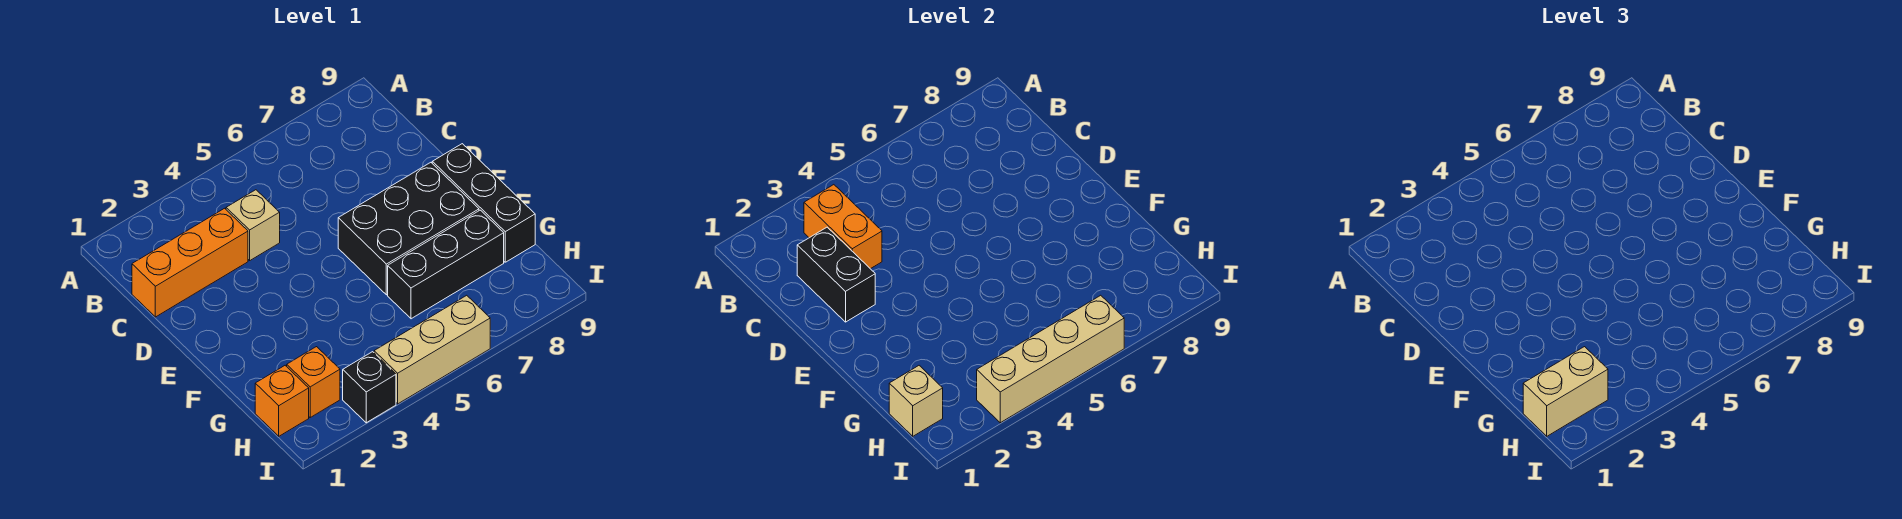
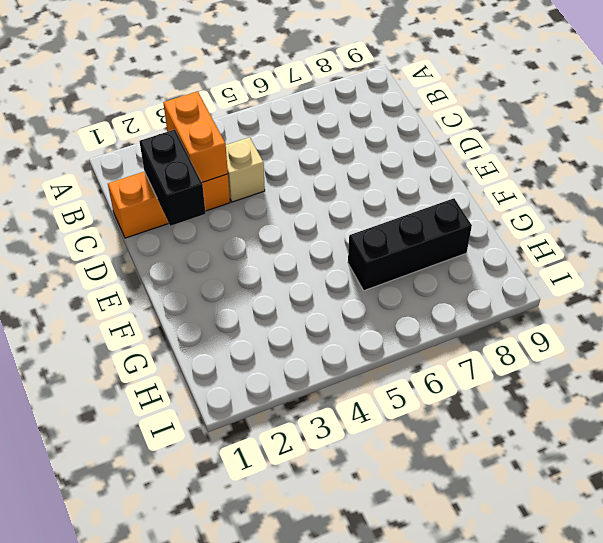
none -> black brick E6:F8 level 1
none -> black brick E9:G9 level 1
none -> orange brick H1 level 1

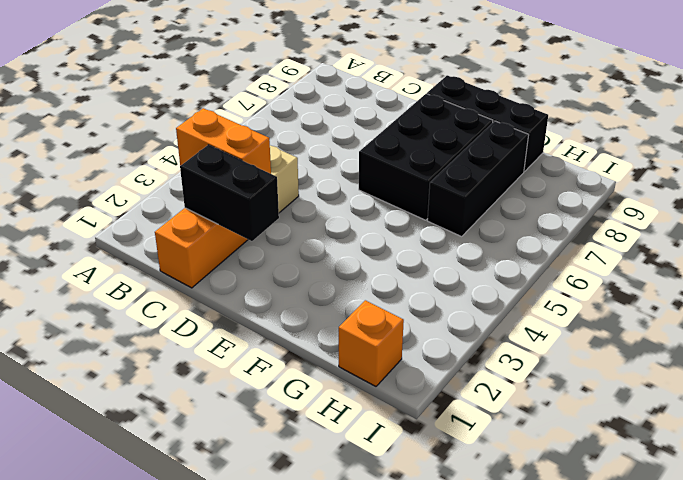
none -> orange brick H2 level 1
none -> black brick I3 level 1
none -> tan brick I4:I6 level 1

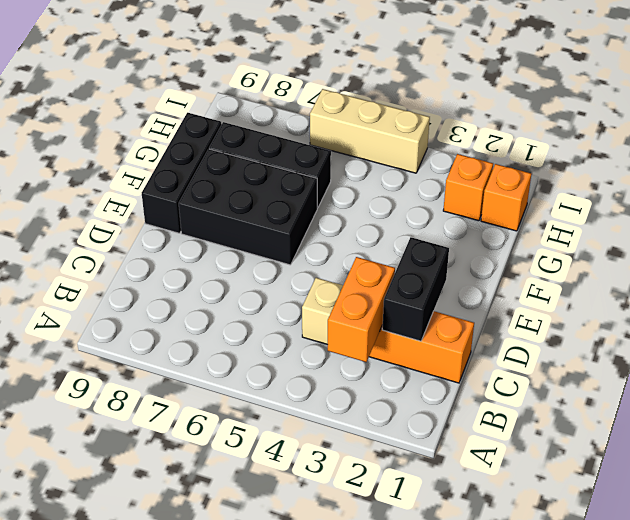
none -> black brick I3 level 1
none -> tan brick H1 level 2
none -> tan brick I3:I6 level 2

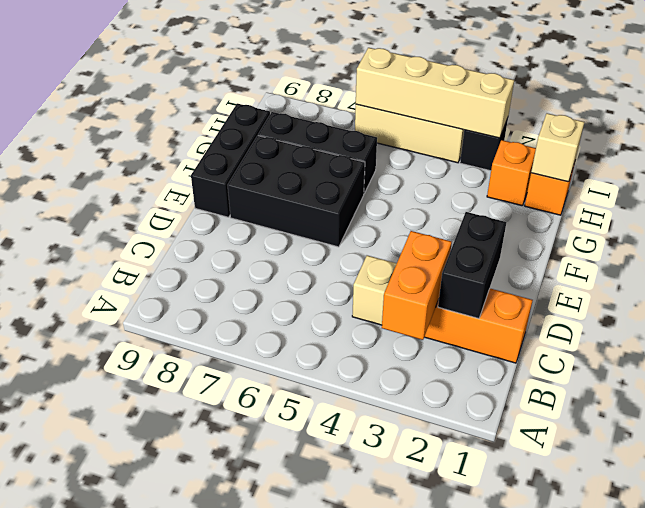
none -> tan brick H1:H2 level 3

